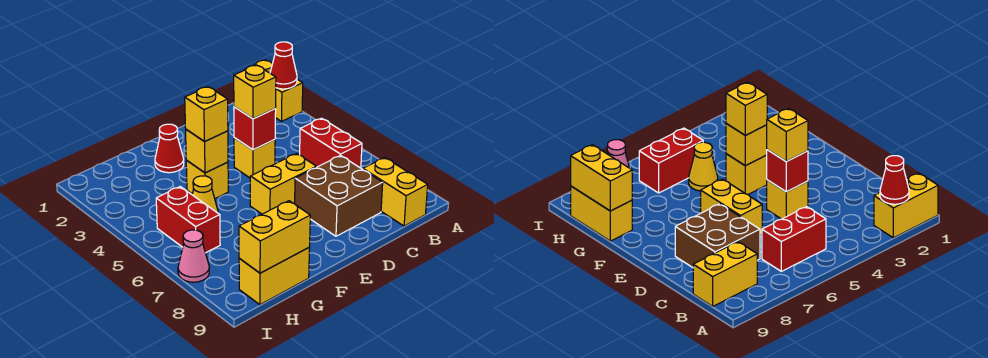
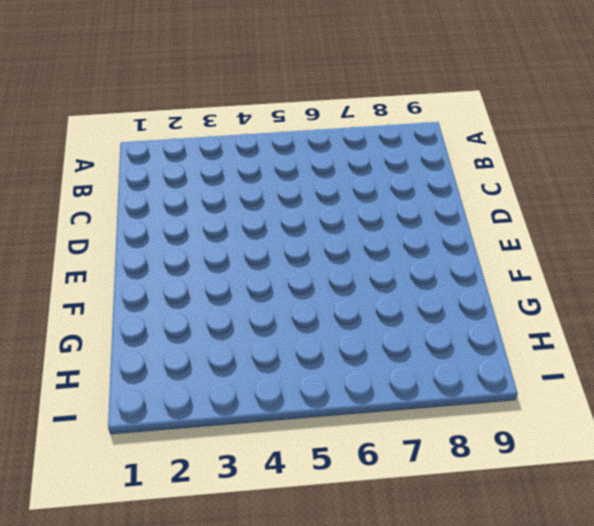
none -> yellow brick A1:A2 level 1
none -> red brick B5:B6 level 1
none -> yellow brick B8:B9 level 1

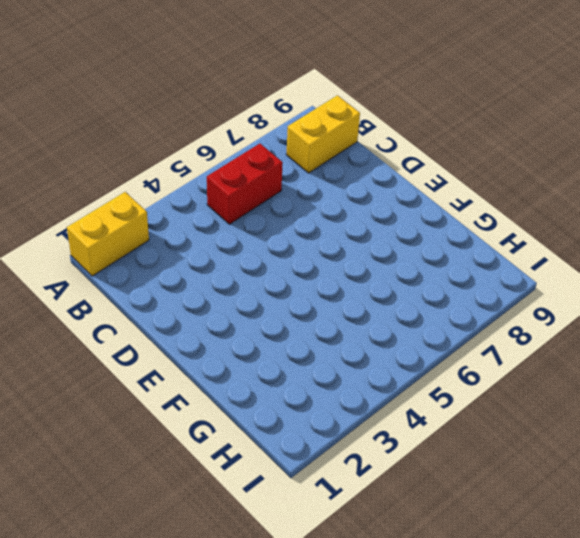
none -> brown brick C7:D8 level 1
none -> yellow brick D4 level 1
none -> yellow brick D6:E6 level 1

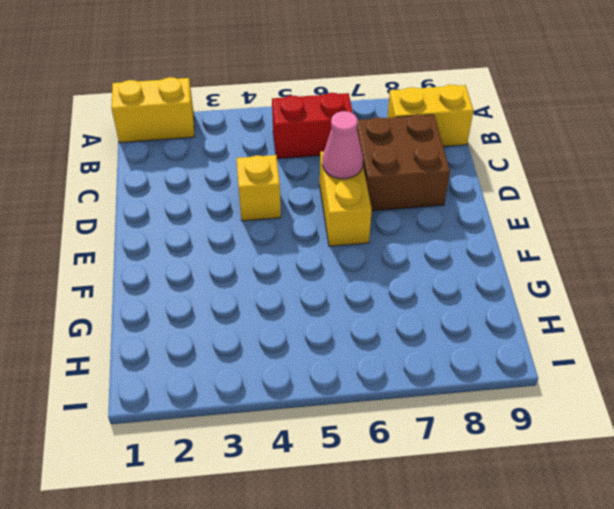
pink cone D6 level 2 -> pink cone I7 level 1
none -> red cone F2 level 1
none -> yellow brick F4 level 1
none -> yellow cone G5 level 1

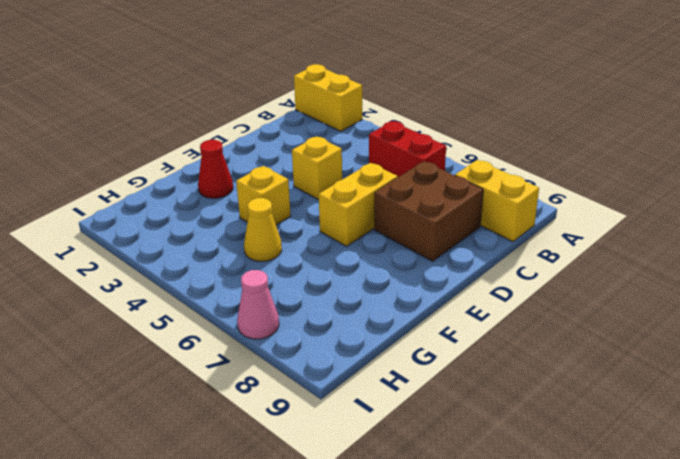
none -> yellow brick G9:H9 level 1
none -> red brick H5:H6 level 1
none -> red cone A2 level 2

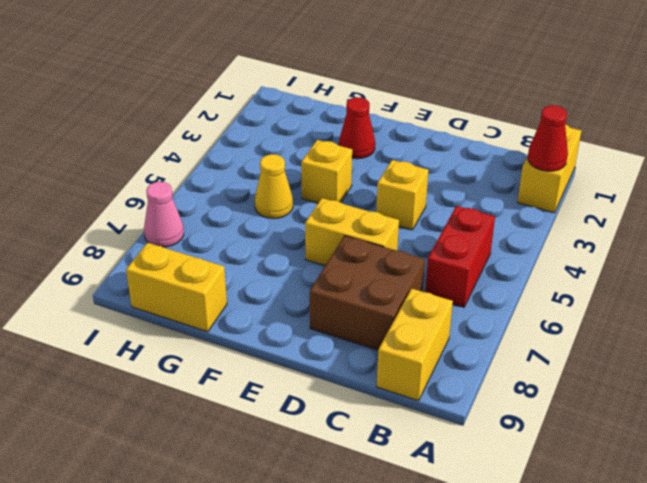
none -> red brick H5:H6 level 1
none -> red brick D4 level 2
none -> yellow brick F4 level 2

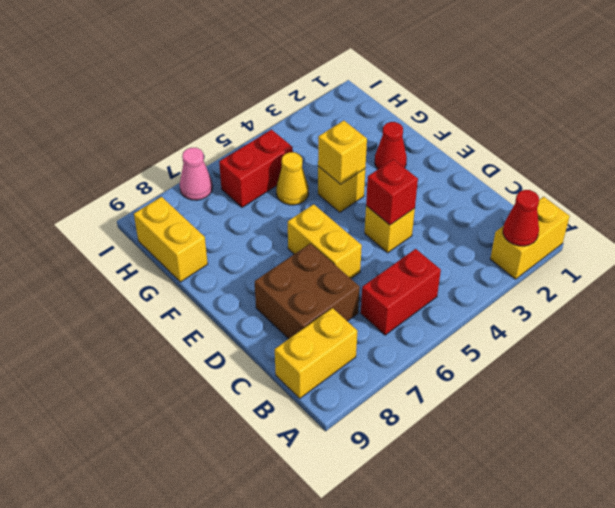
none -> yellow brick G9:H9 level 2
none -> yellow brick D4 level 3
none -> yellow brick F4 level 3

